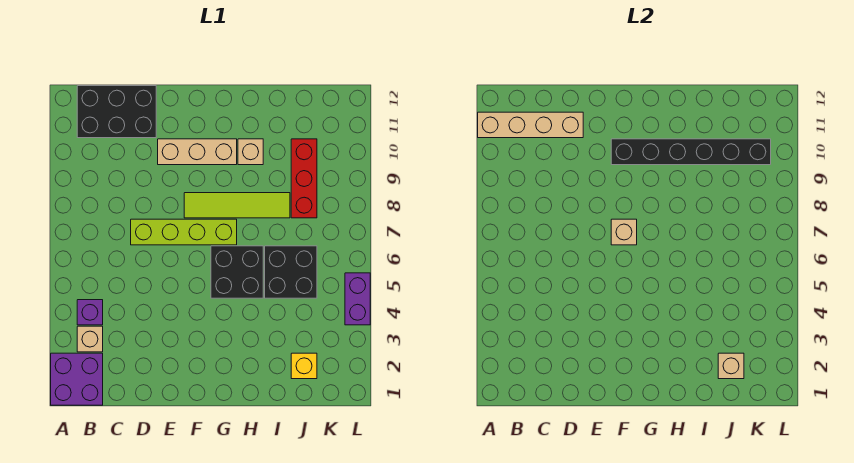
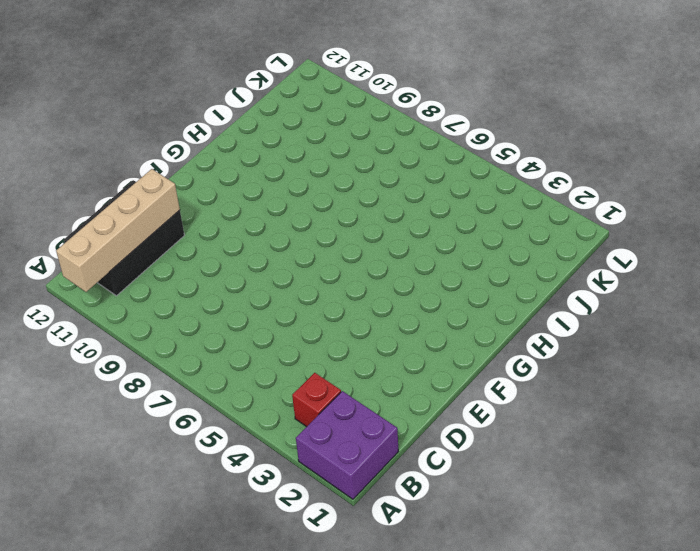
red brick B3 level 1 -> tan brick B3 level 1
none -> purple brick B4 level 1
none -> lime brick D7:G7 level 1
none -> tan brick E10:G10 level 1

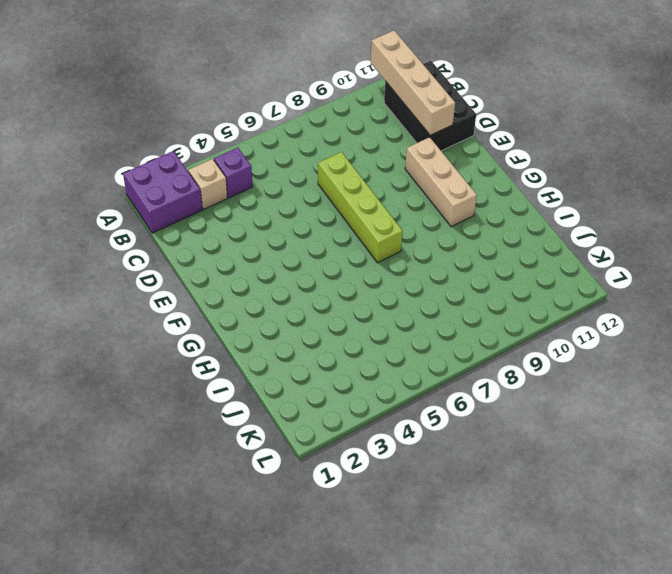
none -> lime tile F8:I8 level 1
none -> black brick G5:H6 level 1
none -> tan brick H10 level 1

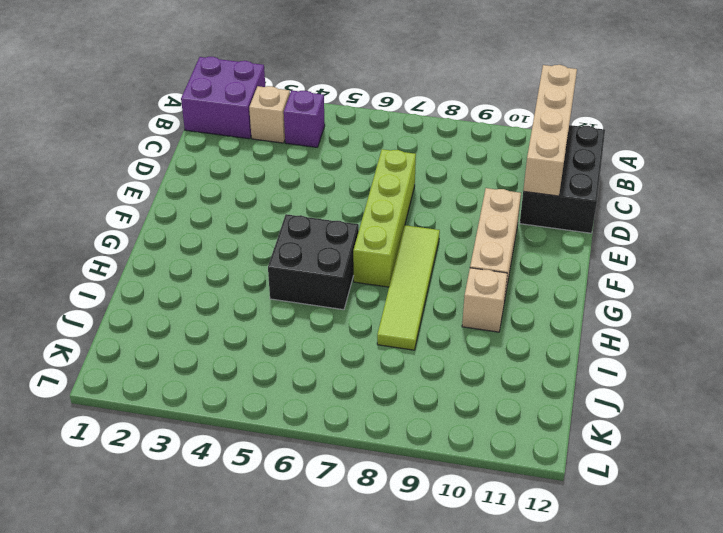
none -> black brick I5:J6 level 1
none -> yellow brick J2 level 1
none -> red brick J8:J10 level 1

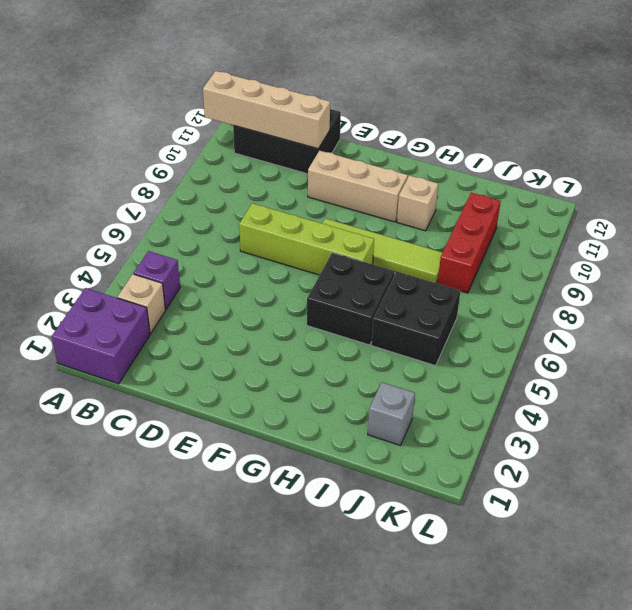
grey brick J2 level 1 -> yellow brick J2 level 1
none -> purple brick L4:L5 level 1
none -> tan brick F7 level 2
none -> black brick F10:K10 level 2

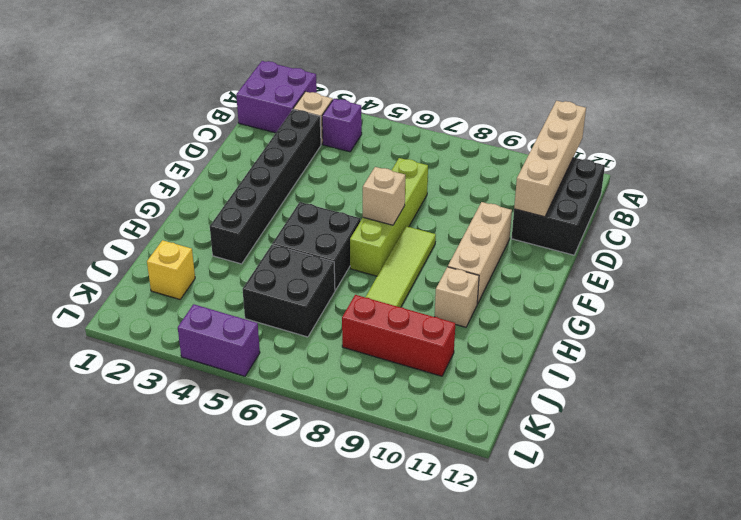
black brick C3:H3 level 1 -> black brick F10:K10 level 2
none -> tan brick J2 level 2

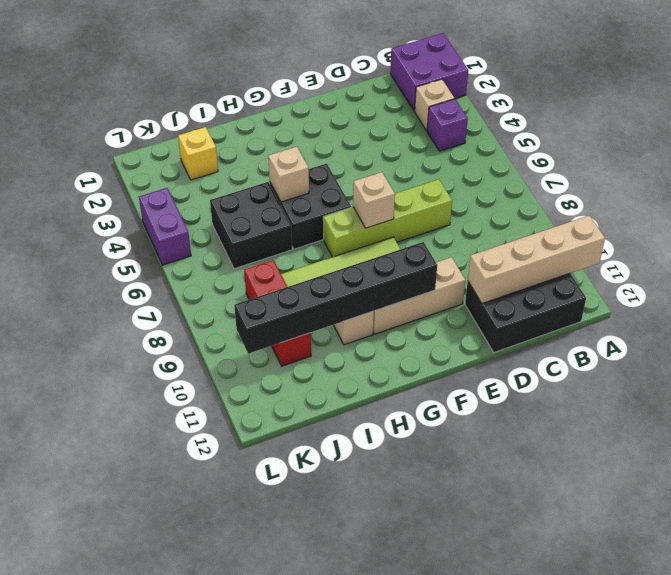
tan brick H5 level 2 -> tan brick J2 level 2

